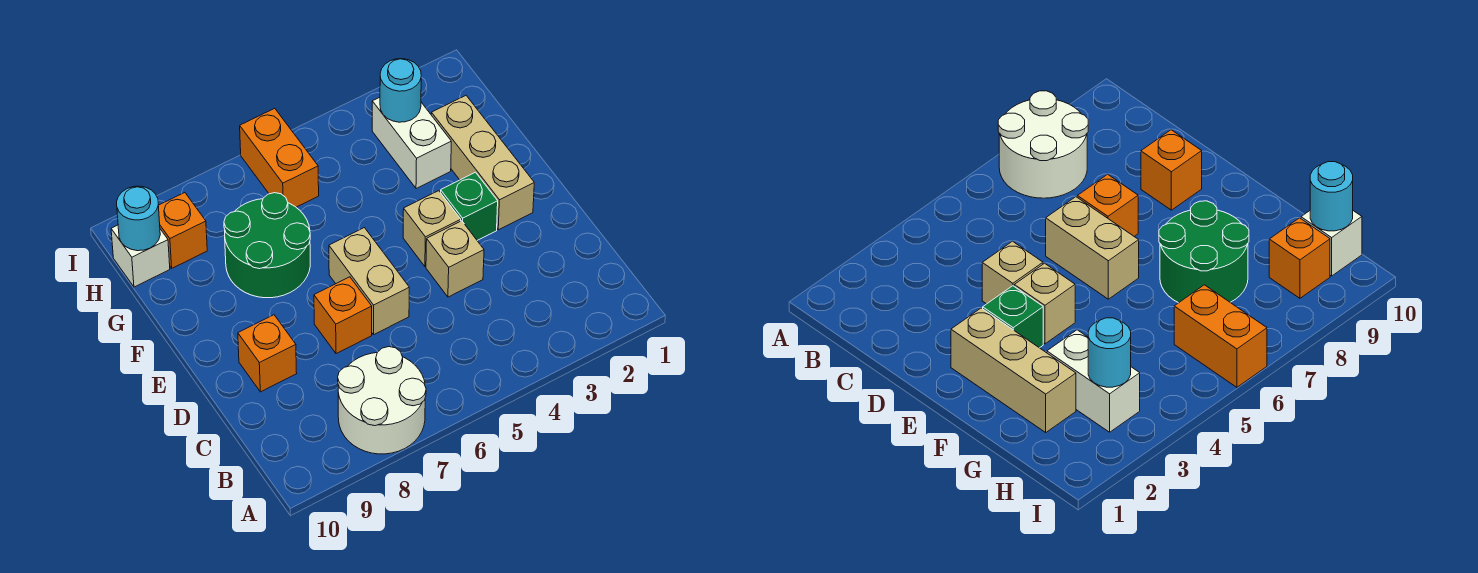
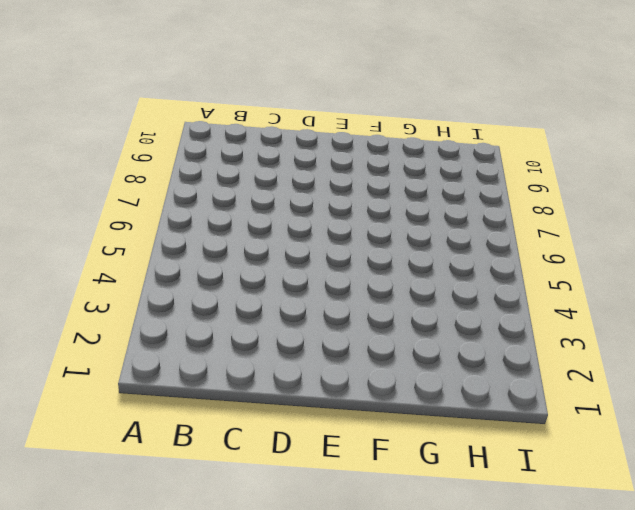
none -> white round brick A7:B8 level 1
none -> tan brick D4 level 1
none -> tan brick D6:E6 level 1

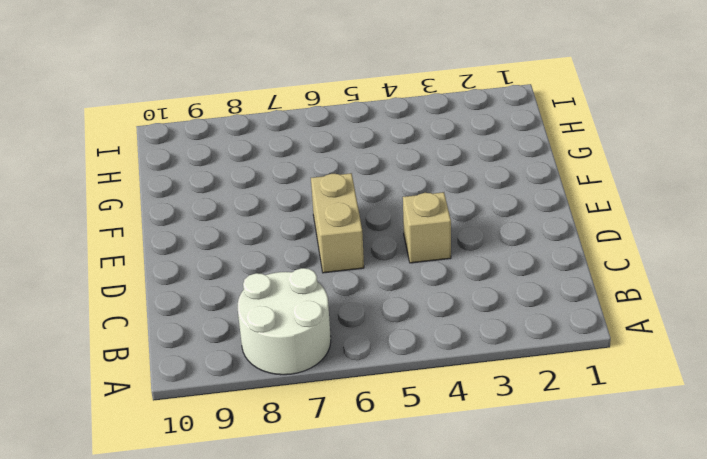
none -> orange brick D7 level 1
none -> orange brick D9 level 1
none -> tan brick E2:G2 level 1

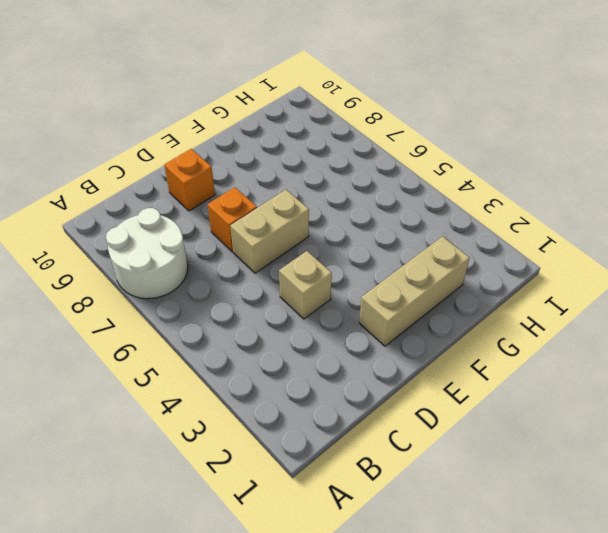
none -> green brick E3 level 1
none -> tan brick E4 level 1
none -> green round brick F7:G8 level 1

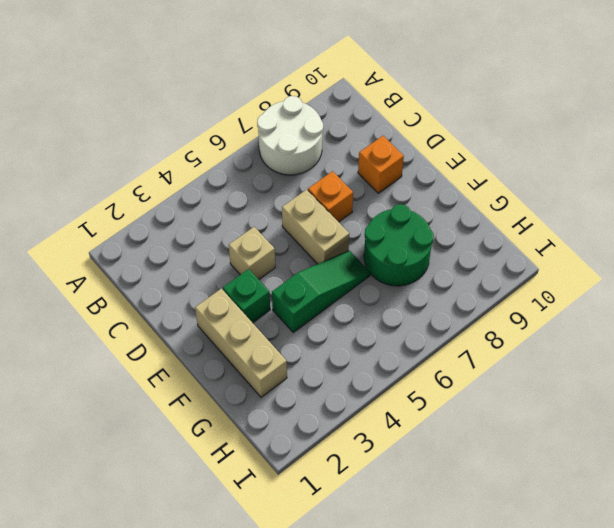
green slope F4:F6 level 1 top 4 -> none
none -> tan brick E4 level 1
none -> white brick G3:H3 level 1
none -> orange brick H6:I6 level 1

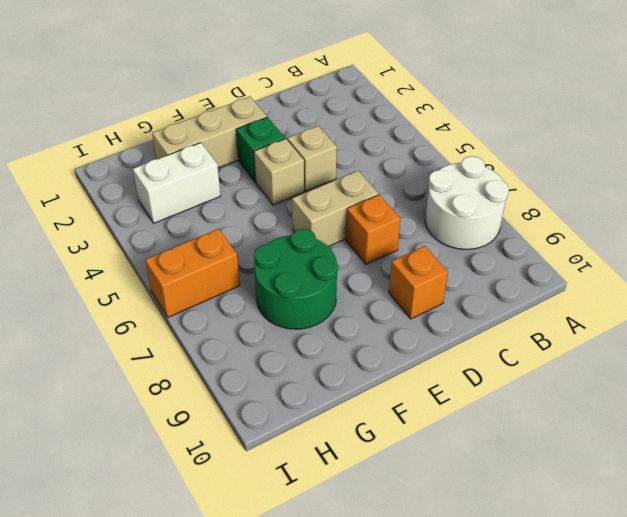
none -> orange brick H9 level 1
none -> white brick H10 level 1
none -> cyan round brick H3 level 2

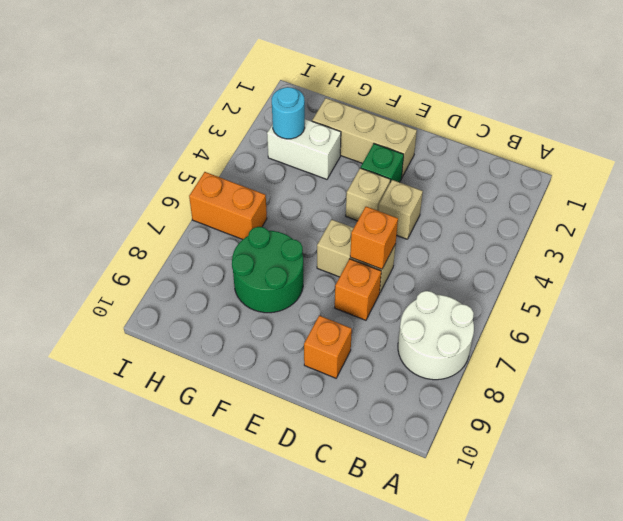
orange brick D6 level 2 -> orange brick H9 level 1
none -> white brick H10 level 1
none -> cyan round brick H10 level 2

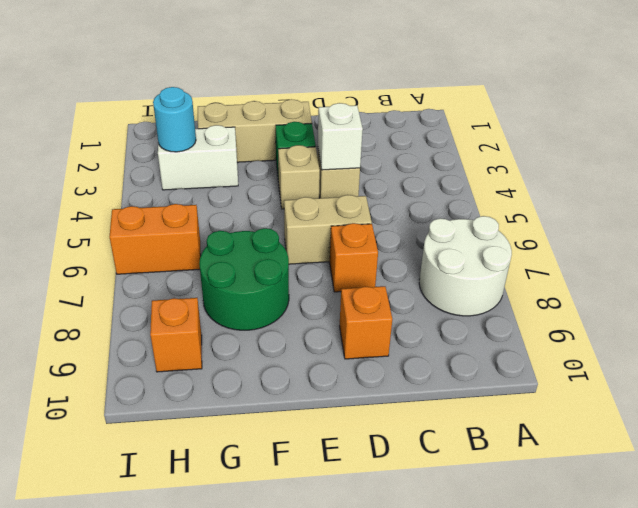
white brick D4 level 2 -> white brick H10 level 1
none -> cyan round brick H10 level 2

